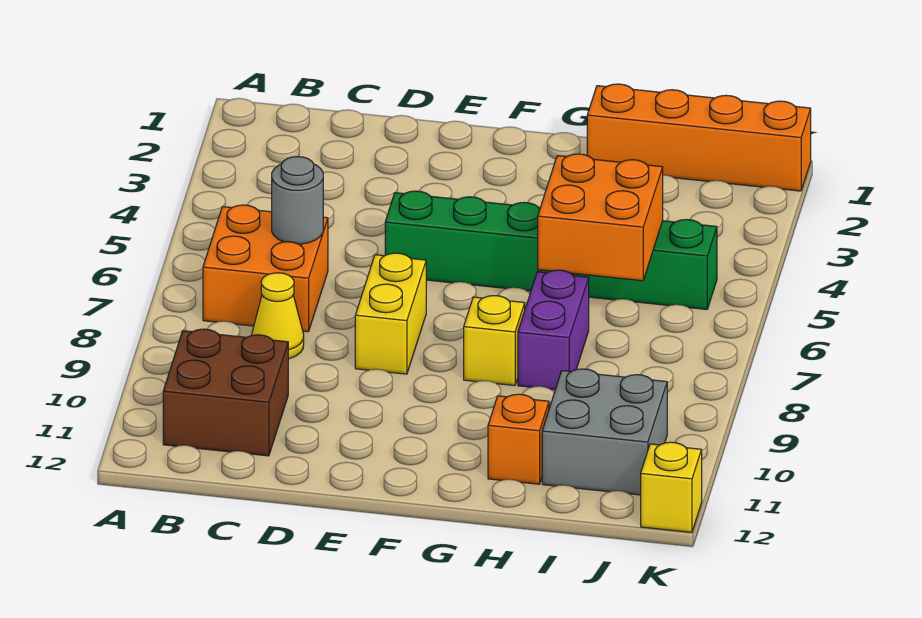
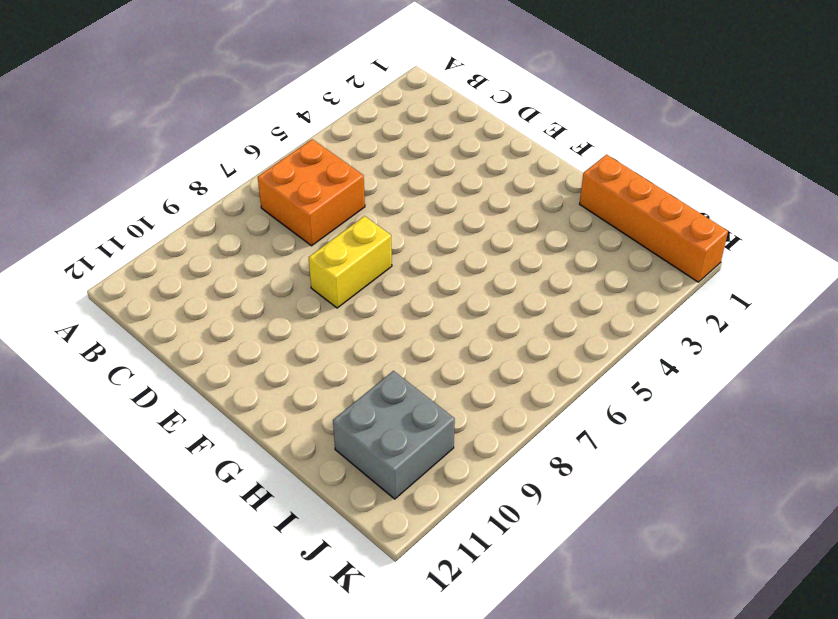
none -> brown brick B10:C11 level 1
none -> yellow cone C8 level 1
none -> green brick E5:J5 level 1

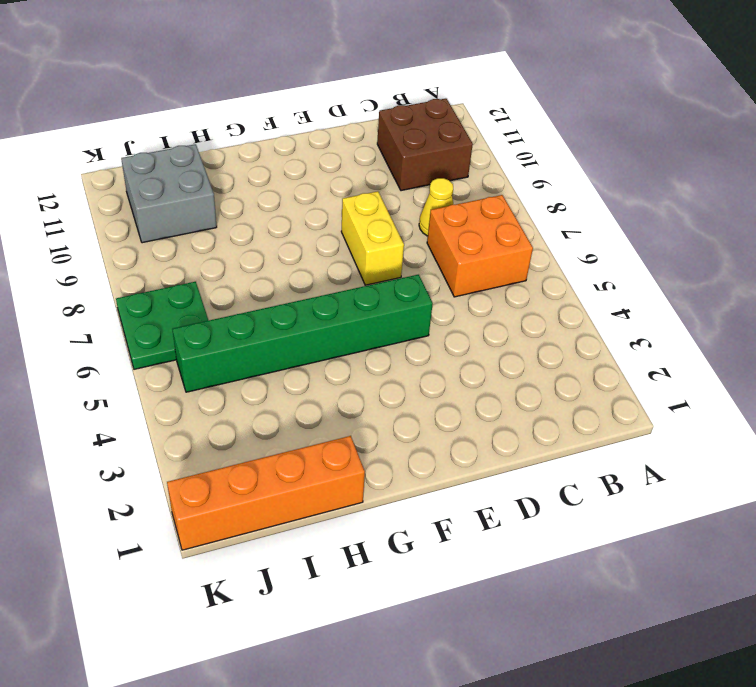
green plate J6:K7 level 1 -> none
none -> yellow brick G8 level 1
none -> purple brick H7:H8 level 1
none -> orange brick H11 level 1

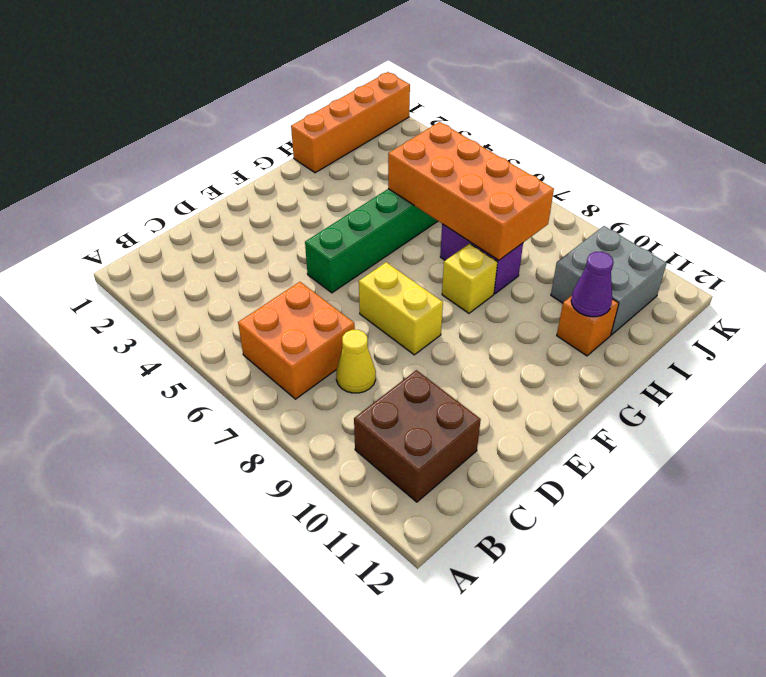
orange brick H5:I8 level 2 -> orange brick H5:I6 level 2
purple cone H11 level 2 -> none
none -> yellow brick K12 level 1
none -> grey round brick C6 level 2

